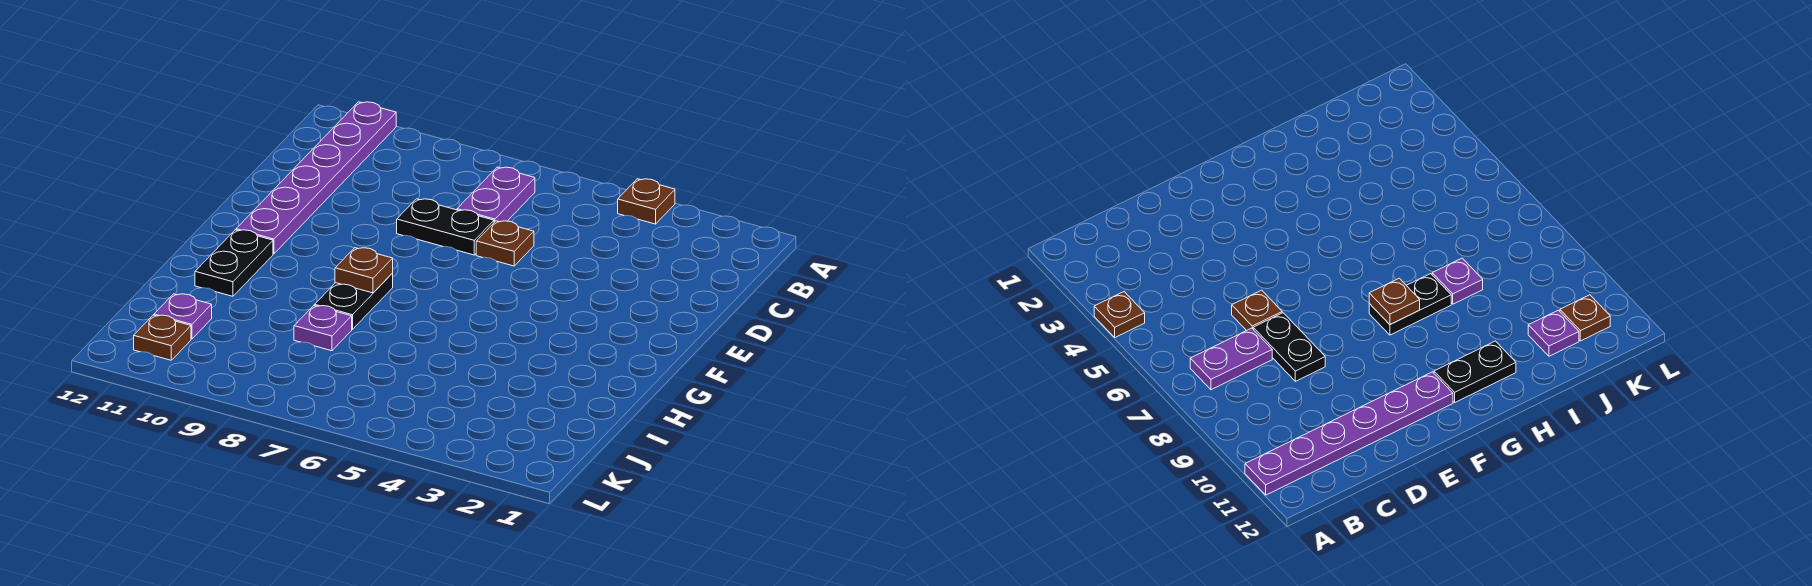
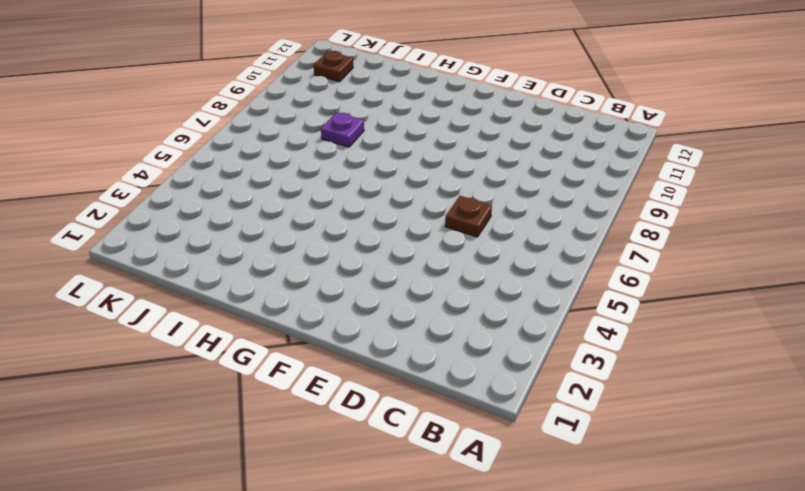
none -> brown plate A4 level 1
none -> purple plate A11:F11 level 1

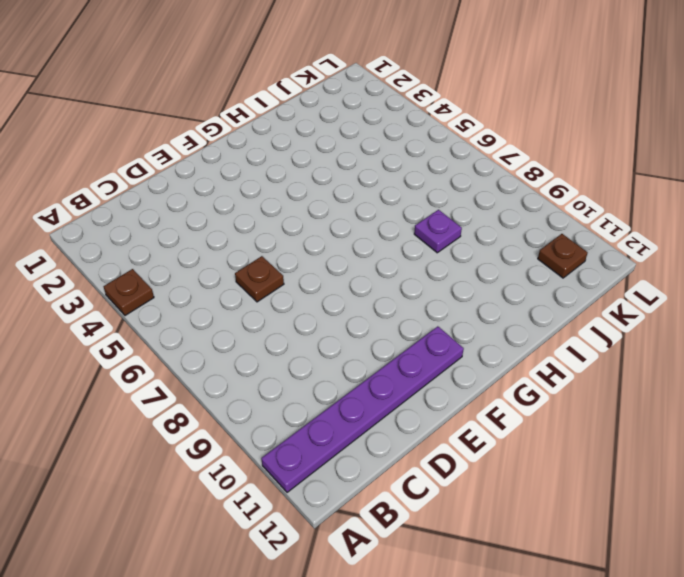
none -> purple plate B7:C7 level 1
none -> black plate D7:D8 level 1

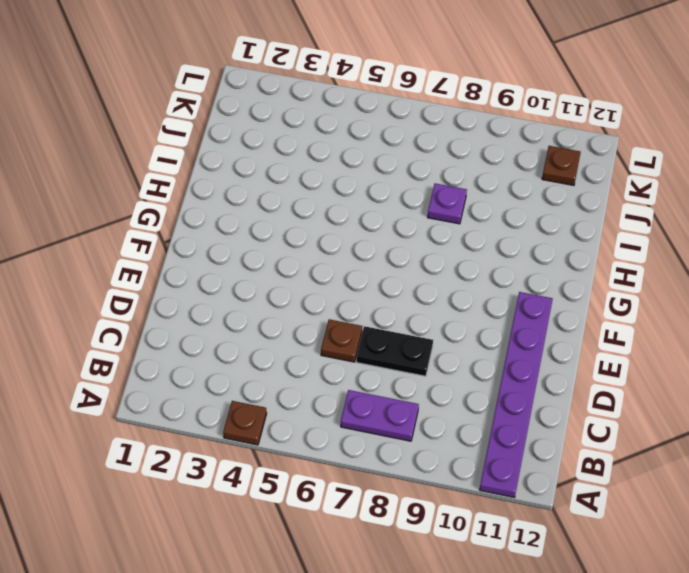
purple plate B7:B8 level 1 -> purple plate B7:C7 level 1
none -> black plate G8:H8 level 1
none -> black plate G11:H11 level 1

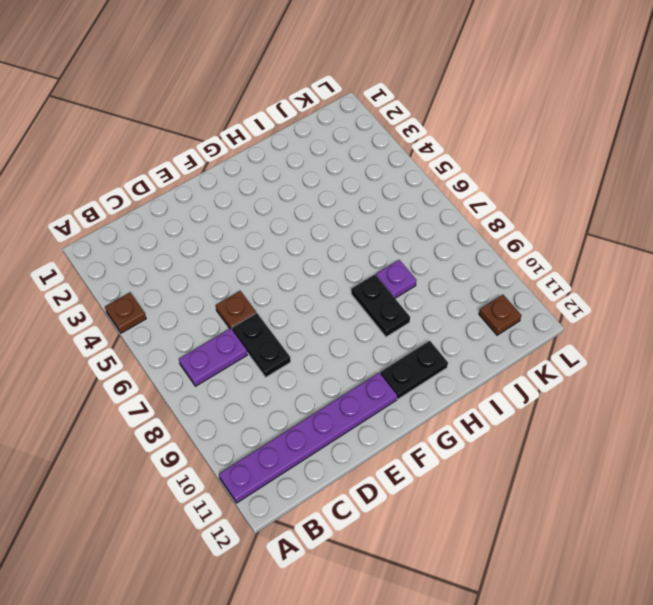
black plate H8:H9 level 1 -> black plate G8:H8 level 1
none -> purple plate J11 level 1
none -> brown plate G8 level 2

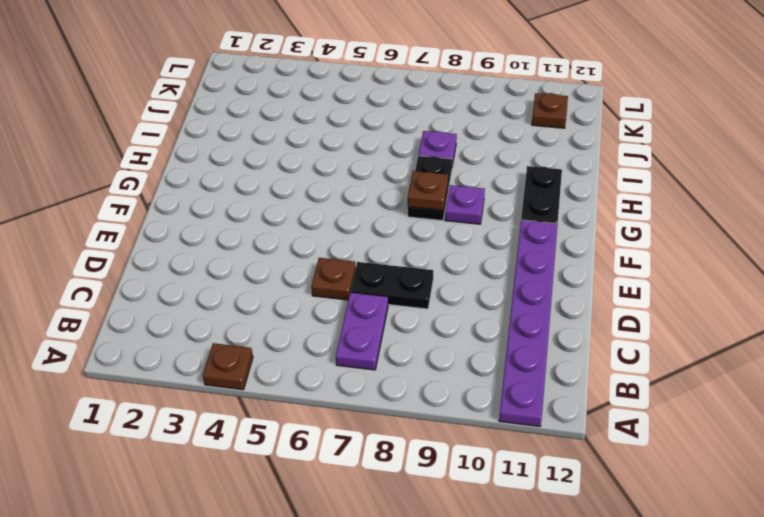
purple plate G9 level 1 -> purple plate J11 level 1

